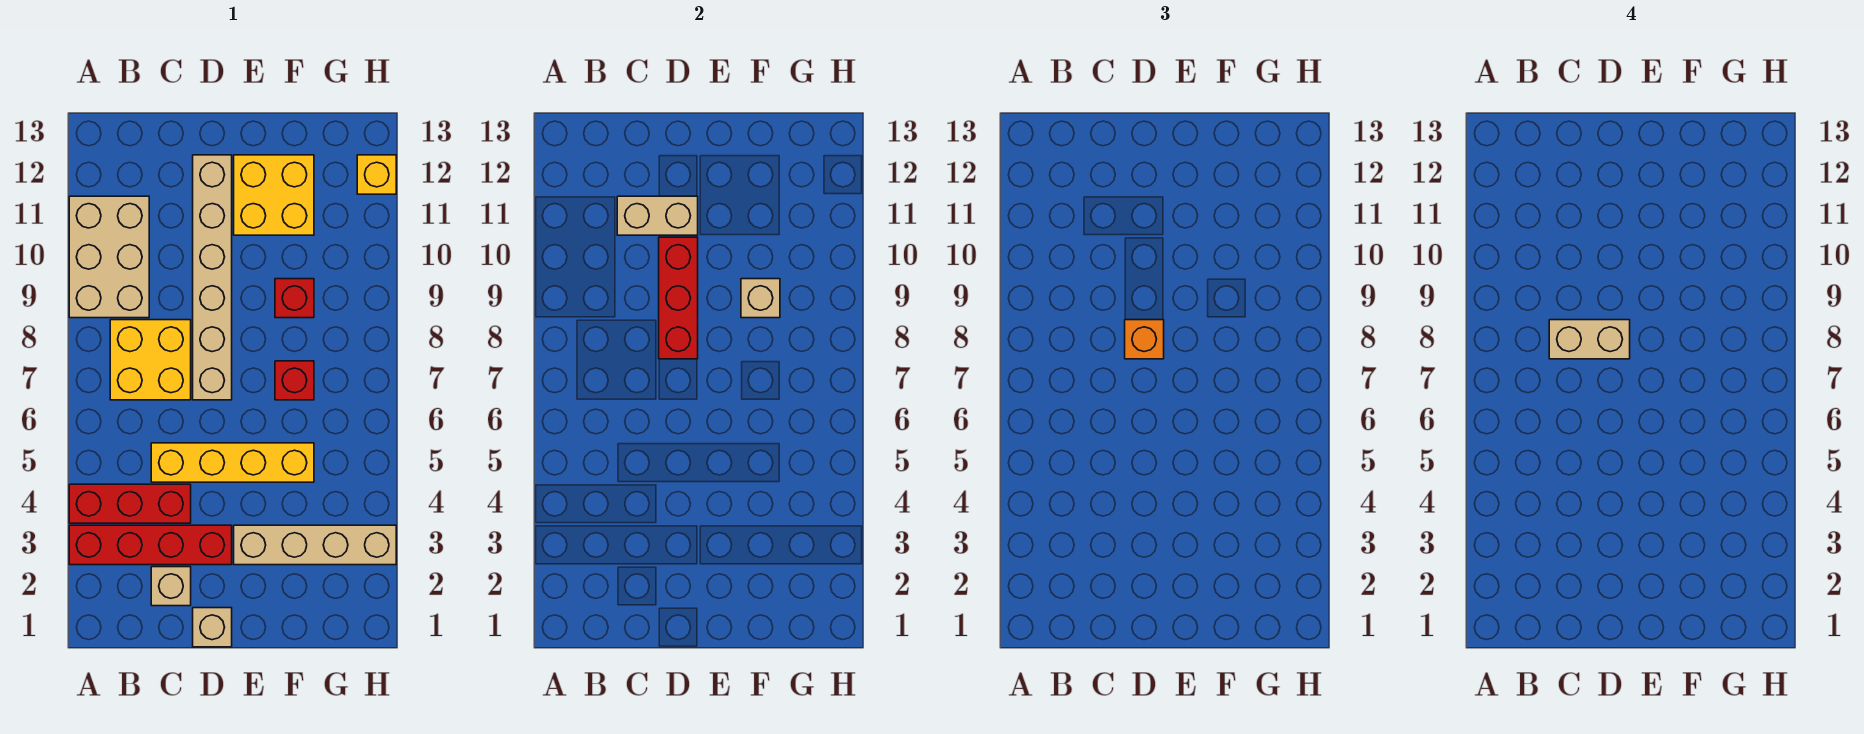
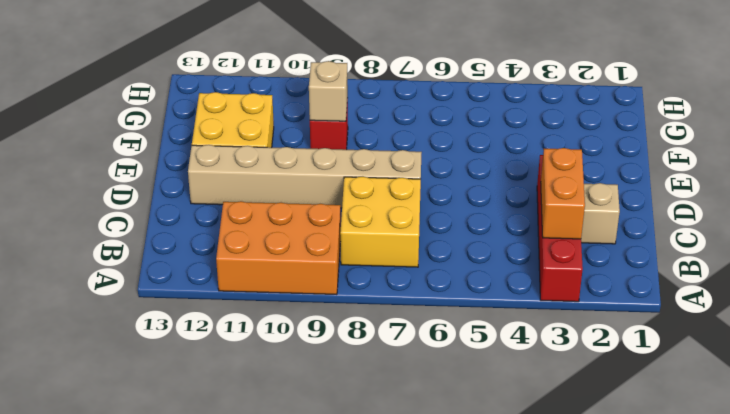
orange brick A9:B11 level 1 -> tan brick A9:B11 level 1
orange brick B3:C3 level 2 -> none
none -> red brick A4:C4 level 1
none -> yellow brick C5:F5 level 1
none -> tan brick D1 level 1

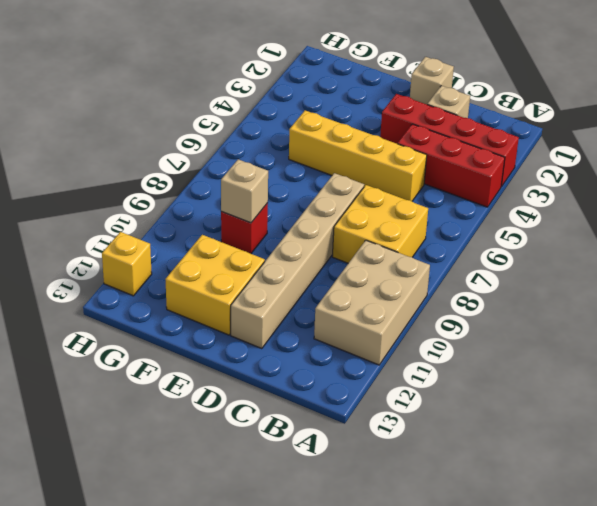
none -> tan brick E3:H3 level 1
none -> red brick F7 level 1
none -> tan brick C11:D11 level 2

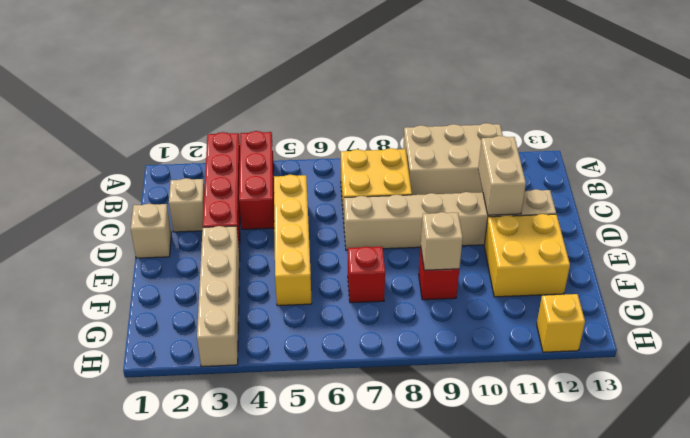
none -> red brick D8:D10 level 2
none -> orange brick D8 level 3
none -> tan brick C8:D8 level 4

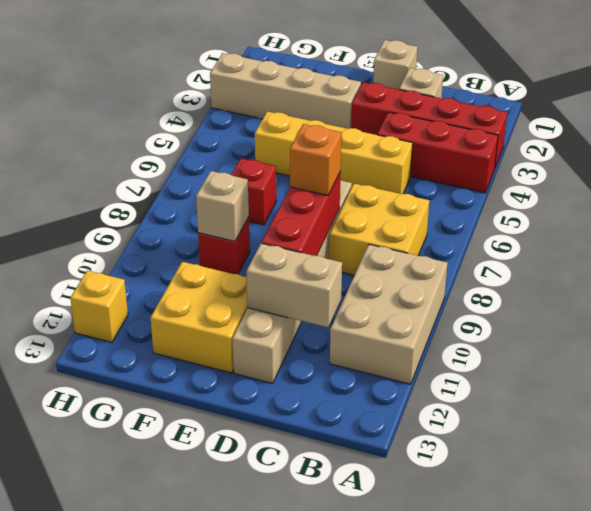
none -> tan brick C8:D8 level 4

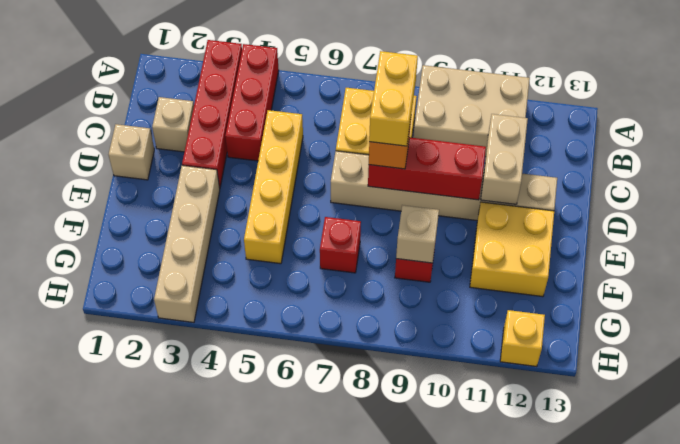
yellow brick C8:D8 level 4 -> tan brick C8:D8 level 4

